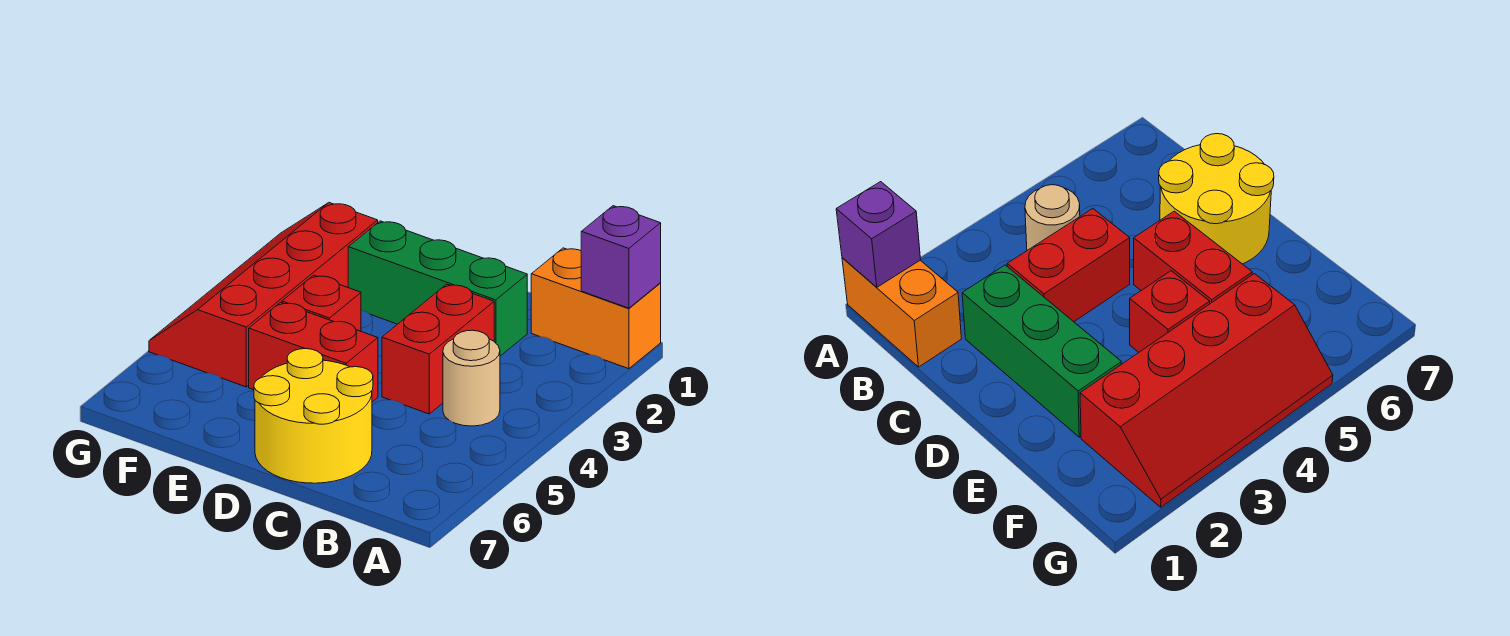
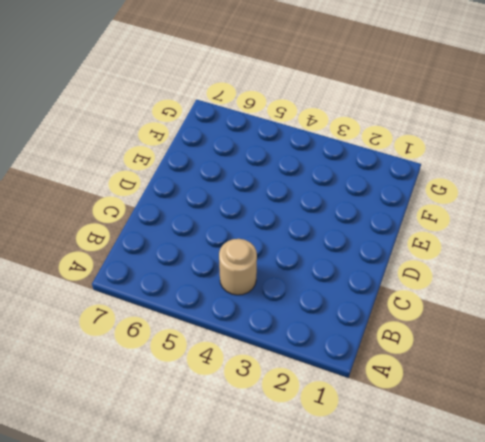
none -> orange brick A1:B1 level 1
none -> green brick C2:E2 level 1

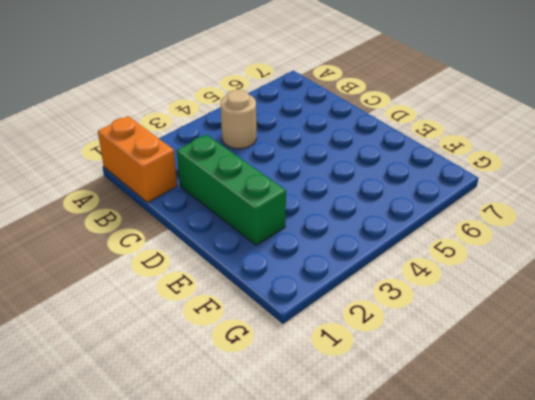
none -> red brick C3:C4 level 1
none -> yellow round brick C6:D7 level 1

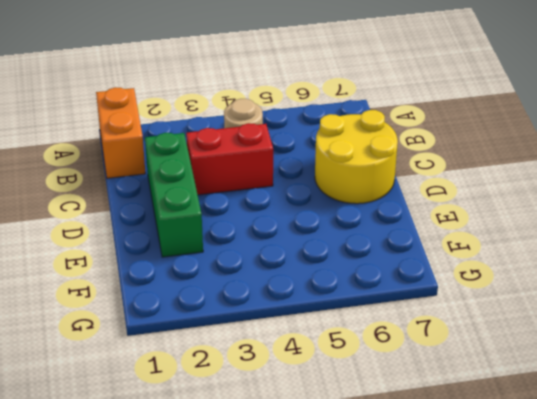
none -> red brick D5:E5 level 1
none -> red brick E4 level 1

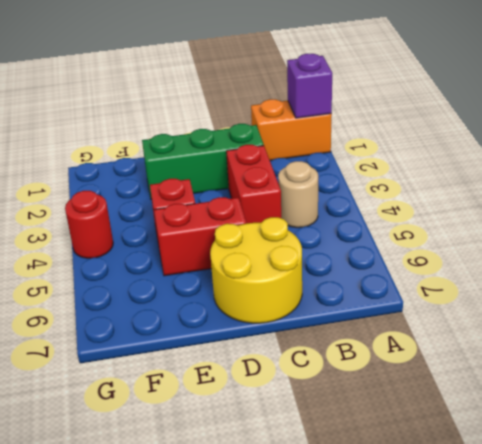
red round brick G4 level 1 -> red slope F2:G5 level 1 top F

